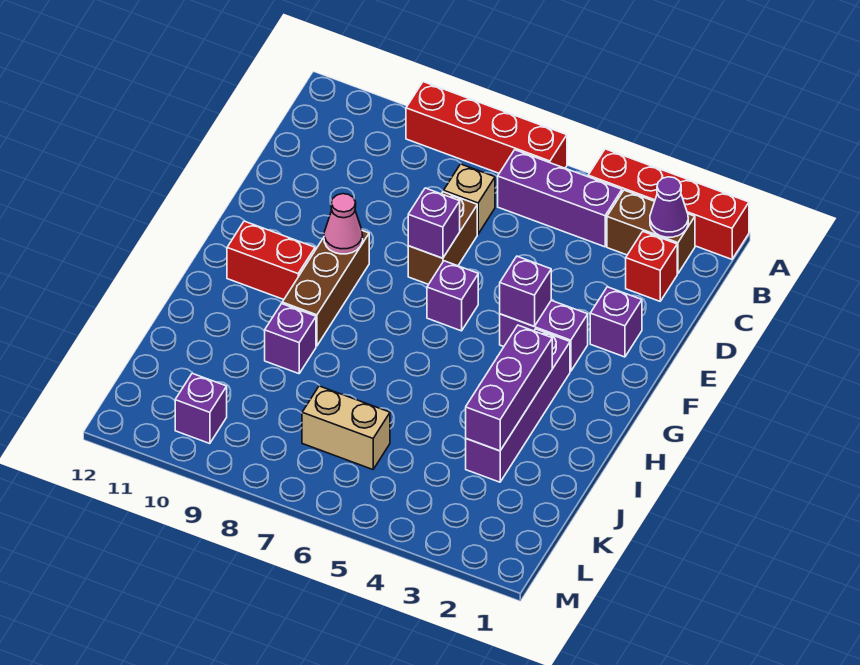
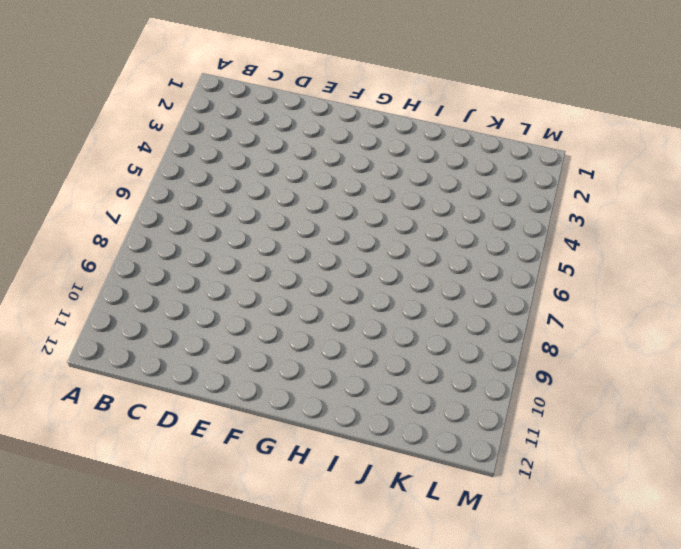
none -> red brick A1:A4 level 1
none -> red brick A6:A9 level 1
none -> brown brick B2:B3 level 1

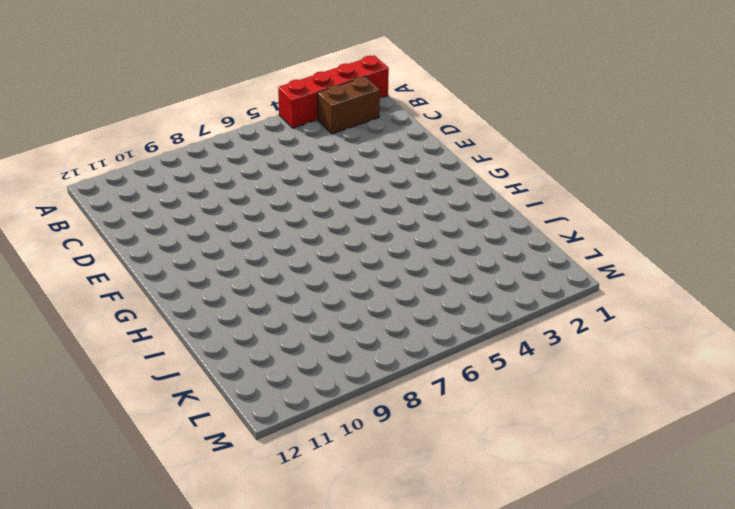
none -> red brick A6:A9 level 1
none -> purple brick B4:B6 level 1
none -> red brick C2 level 1

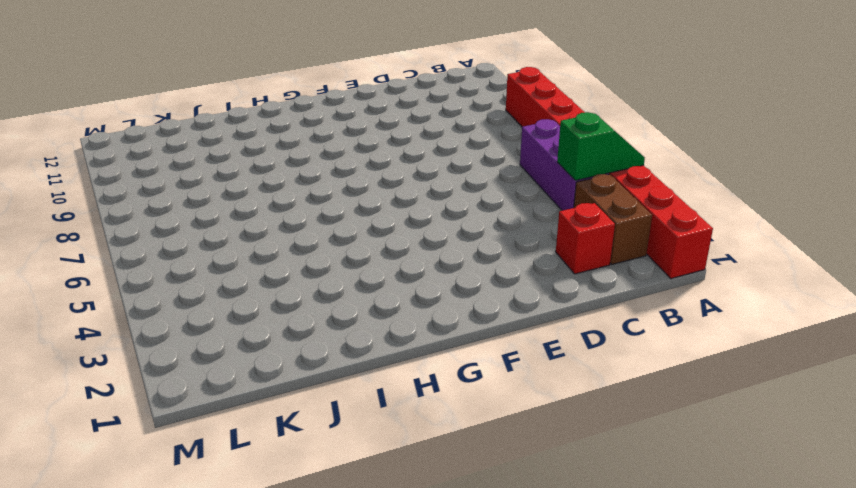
green slope A4:B4 level 2 top B -> none
none -> tan brick C7 level 1
none -> brown brick D7:E7 level 1
none -> purple brick E2 level 1

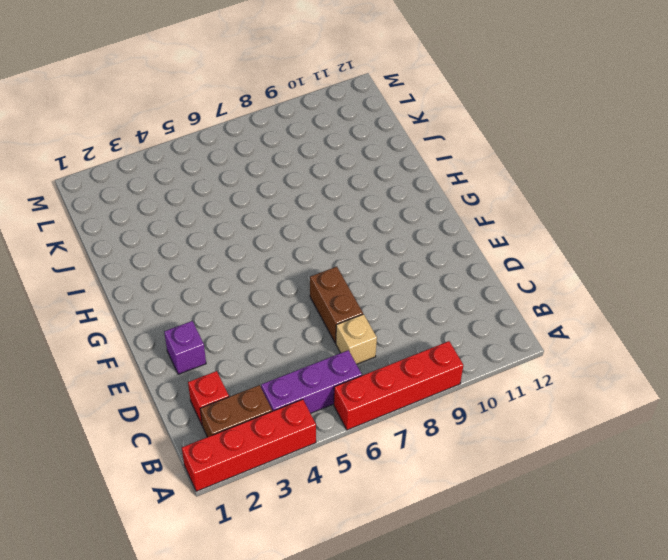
none -> purple brick F3:F4 level 1
none -> purple brick F6 level 1
none -> brown brick F9:H9 level 1

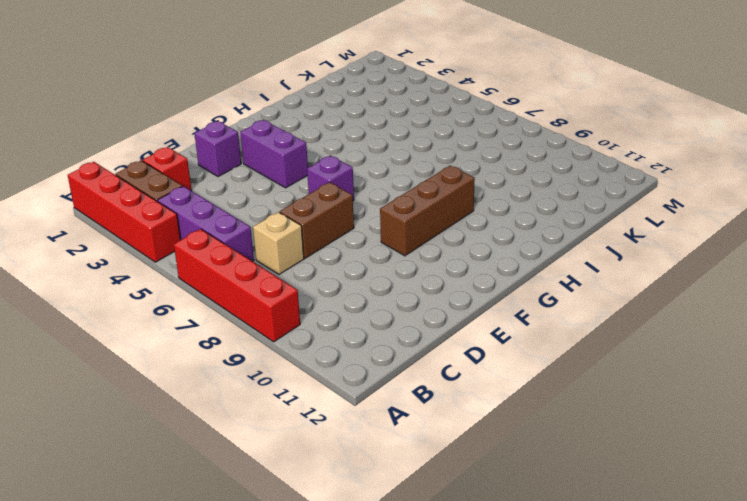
none -> purple brick G3:J3 level 1
none -> red brick G10:G11 level 1
none -> purple brick I9 level 1

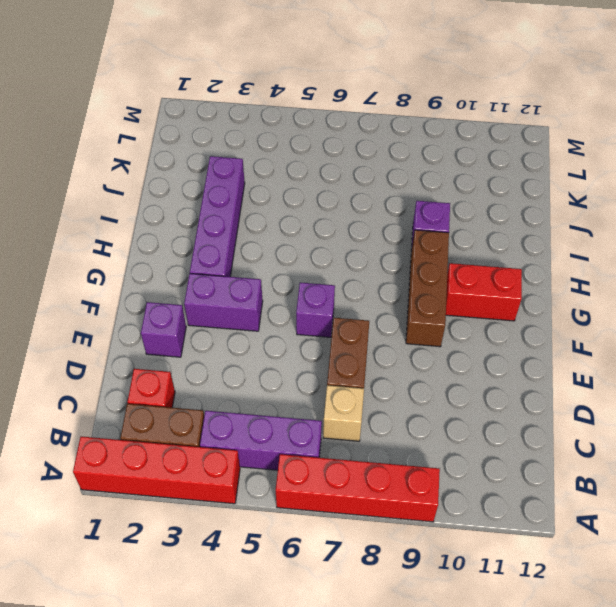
none -> tan brick K6:K7 level 1
none -> purple brick L10 level 1
none -> purple cone B2 level 2

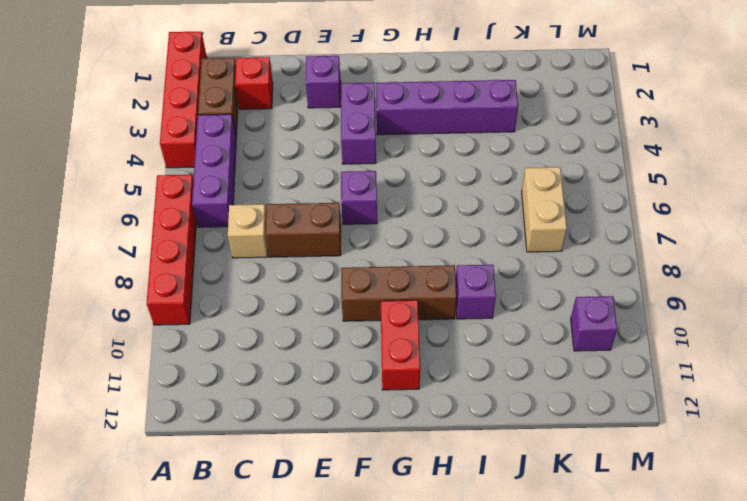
none -> purple cone B2 level 2
none -> purple brick E7 level 2
none -> purple brick F4 level 2

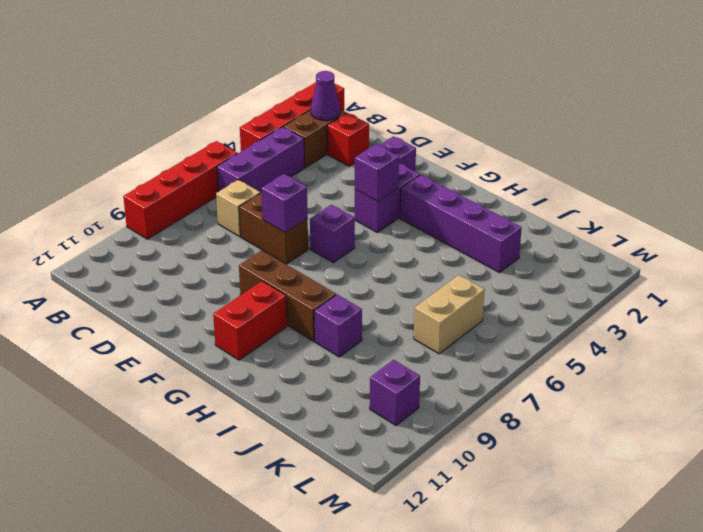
none -> pink cone F9 level 2
none -> purple brick H3:J3 level 2

